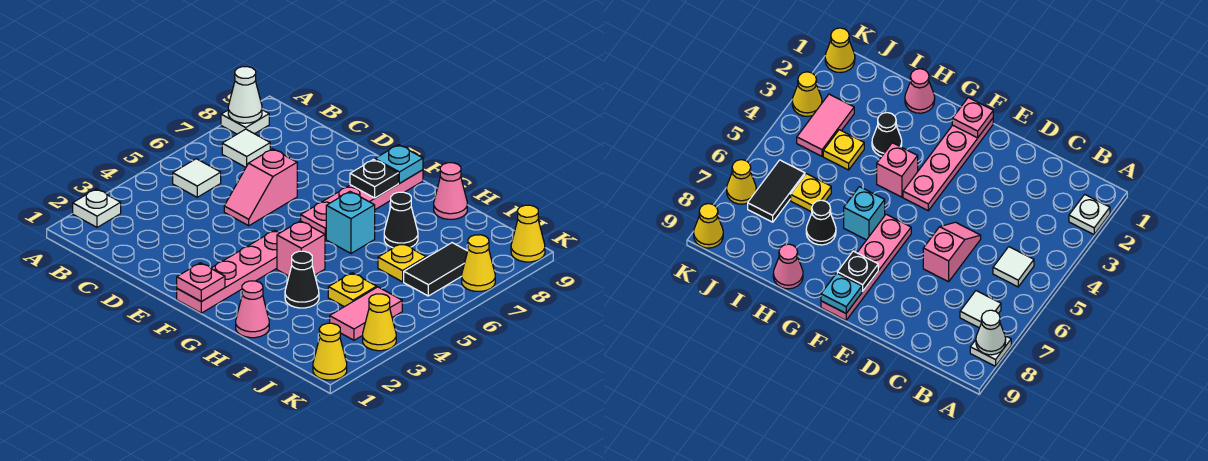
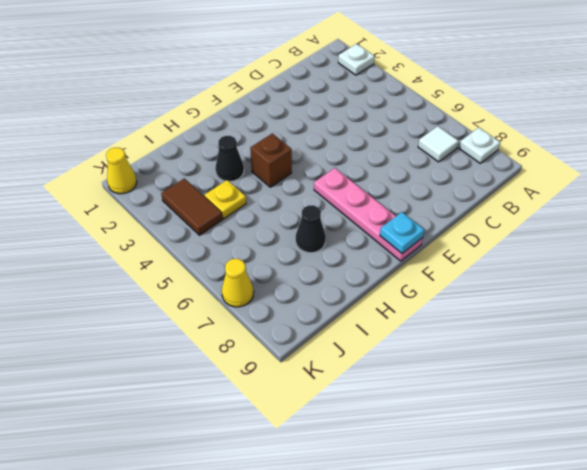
brown brick G4 level 1 -> pink brick G4 level 1
brown tile J3:J4 level 1 -> pink tile J3:J4 level 1
none -> white tile B5 level 1
none -> pink slope D5:D6 level 1 top 6
none -> pink plate F1:F4 level 1

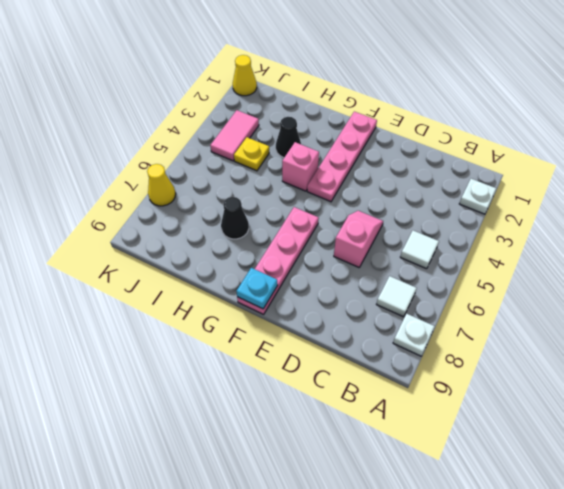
none -> cyan brick G6 level 1
none -> pink cone H1 level 1
none -> pink cone H9 level 1

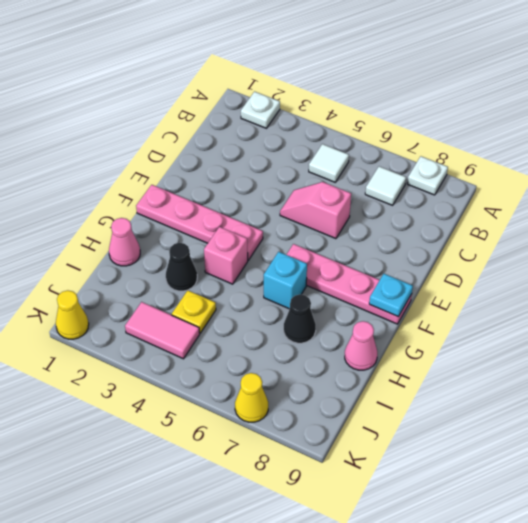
none -> yellow plate I6 level 1
none -> black tile J6:J7 level 1
none -> yellow cone K3 level 1

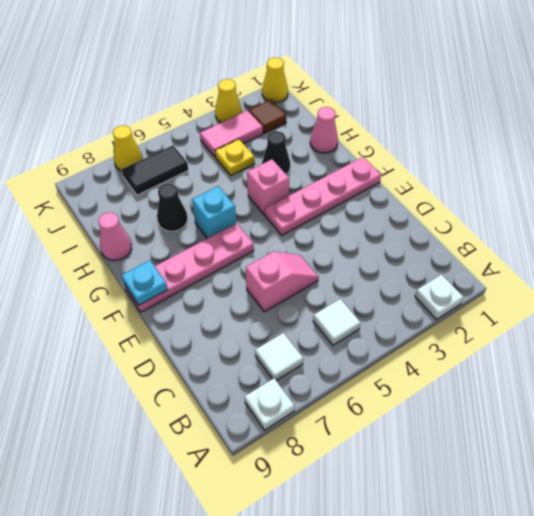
brown tile J2 level 1 -> none
none -> yellow plate I6 level 1
none -> yellow cone K9 level 1
none -> white cone A8 level 2

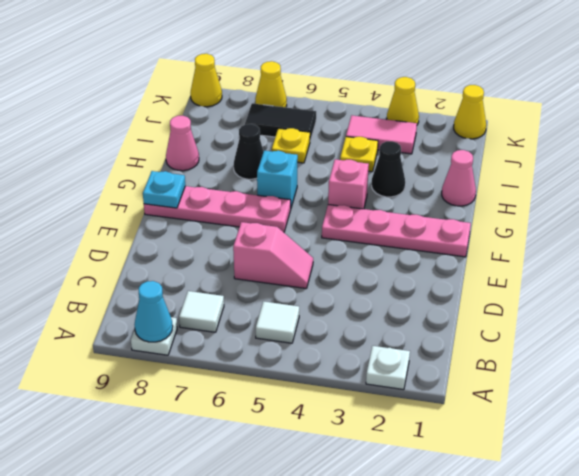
cyan cone A8 level 2 -> white cone A8 level 2
none -> pink plate F1 level 2
none -> black plate F8 level 2

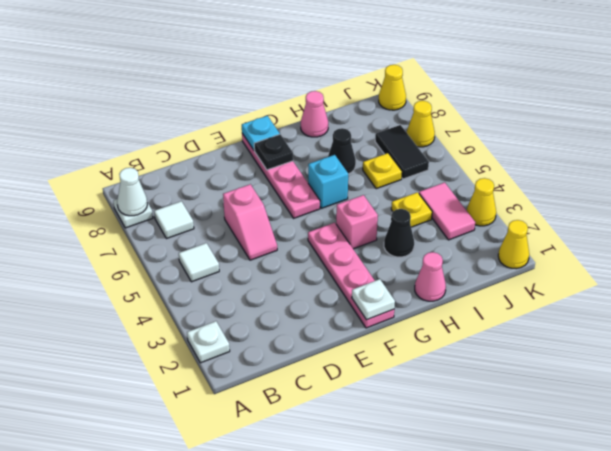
white plate F1 level 2 -> pink plate F1 level 2

